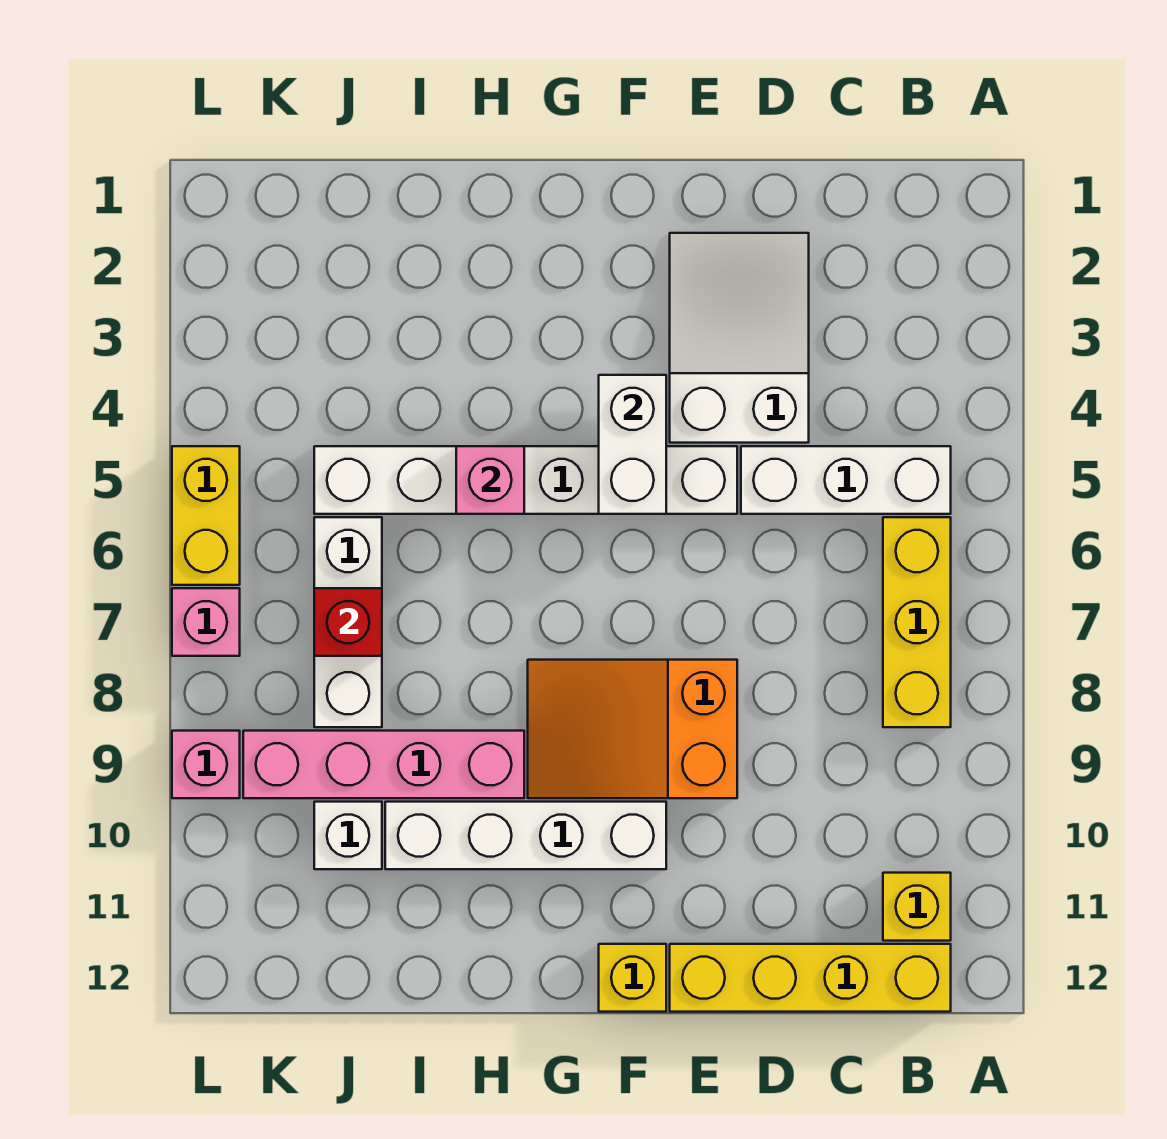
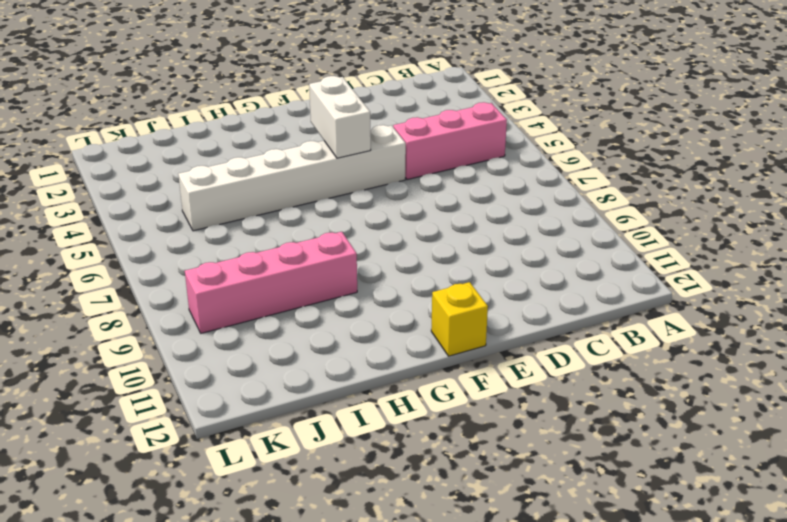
pink brick B5:D5 level 1 -> white brick B5:D5 level 1
none -> yellow brick B6:B8 level 1
none -> yellow brick B11 level 1
none -> yellow brick B12:E12 level 1

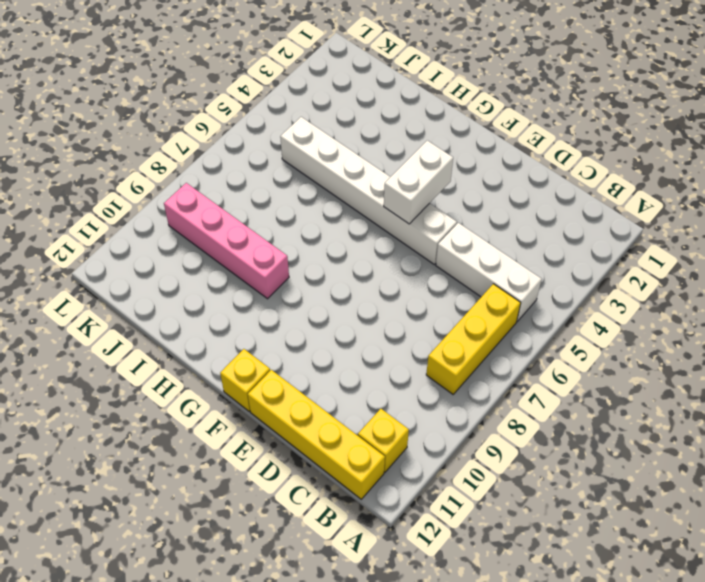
none -> white slope D2:E4 level 1 top 4
none -> orange slope E8:G9 level 1 top E
none -> white brick F10:I10 level 1

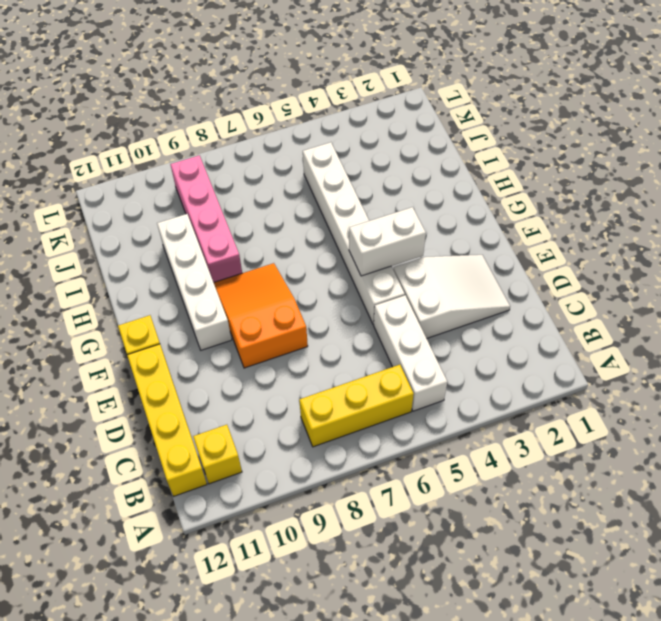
none -> white brick J6:J8 level 1
none -> white brick J10 level 1
none -> yellow brick L5:L6 level 1

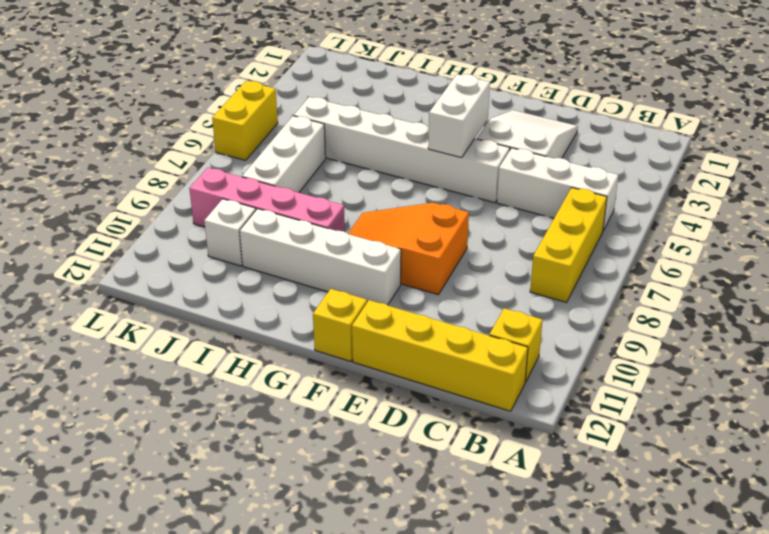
none -> pink brick L7 level 1
none -> pink brick L9 level 1
none -> pink brick H5 level 2

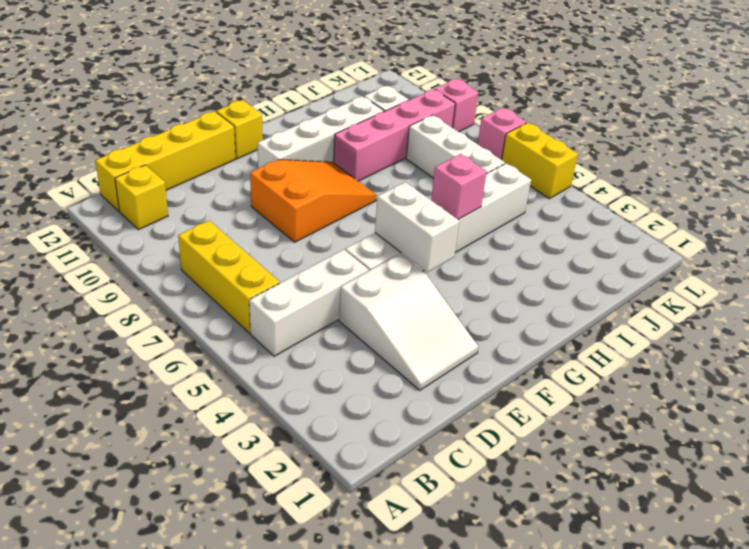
none -> red brick J7 level 2

